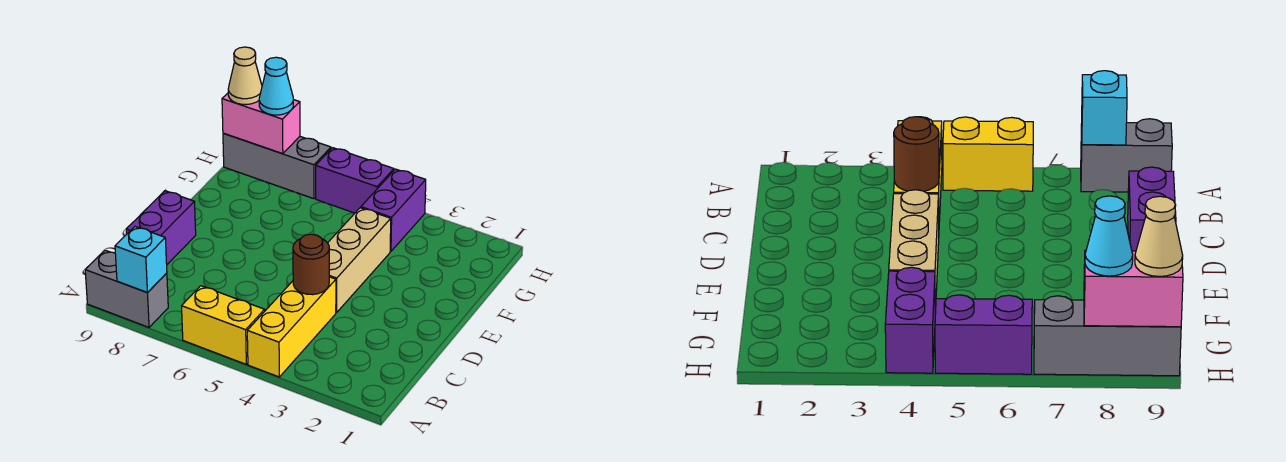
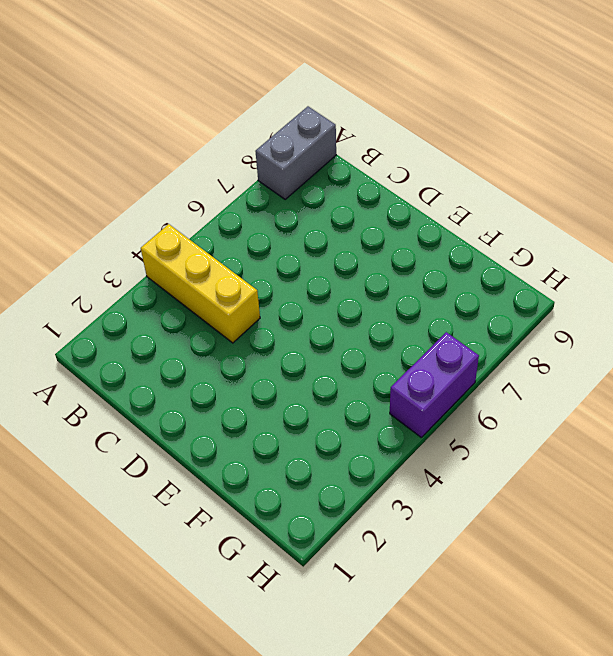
none -> yellow brick A5:A6 level 1
none -> purple brick C9:D9 level 1
none -> tan brick D4:F4 level 1

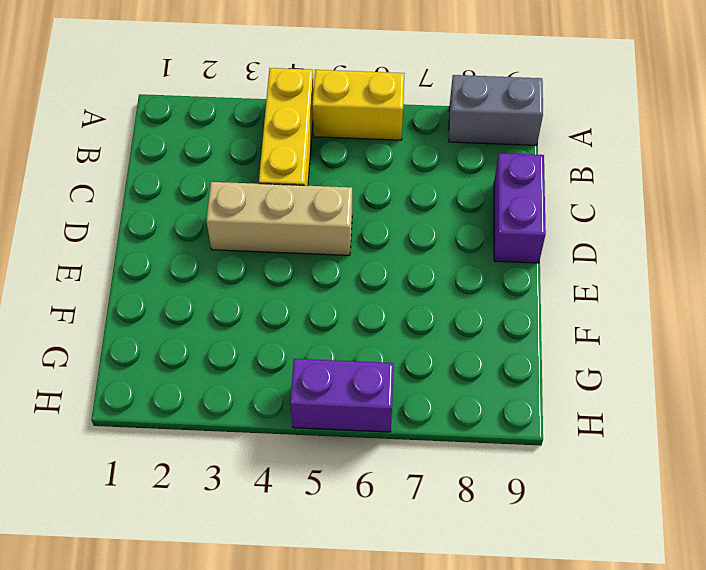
tan brick D3:D5 level 1 -> tan brick D4:F4 level 1
none -> purple brick G4:H4 level 1
none -> grey brick H7:H9 level 1
none -> cyan brick A8 level 2

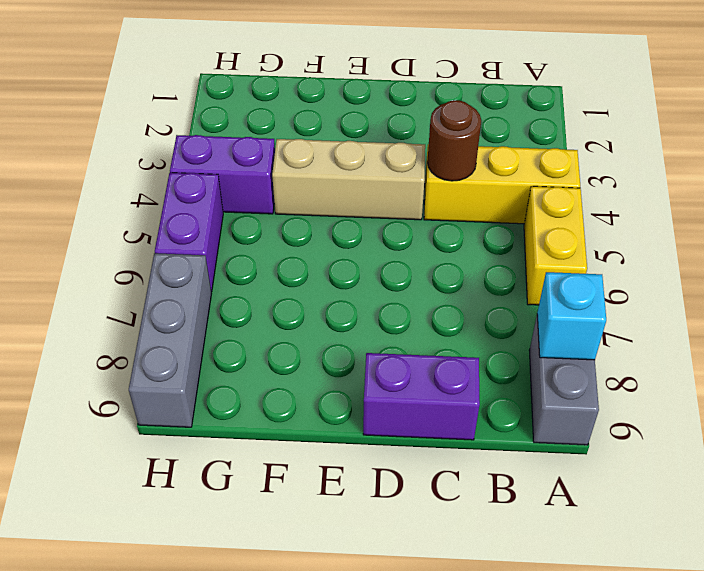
none -> pink brick H8:H9 level 2
none -> cyan cone H8 level 3
none -> tan cone H9 level 3

